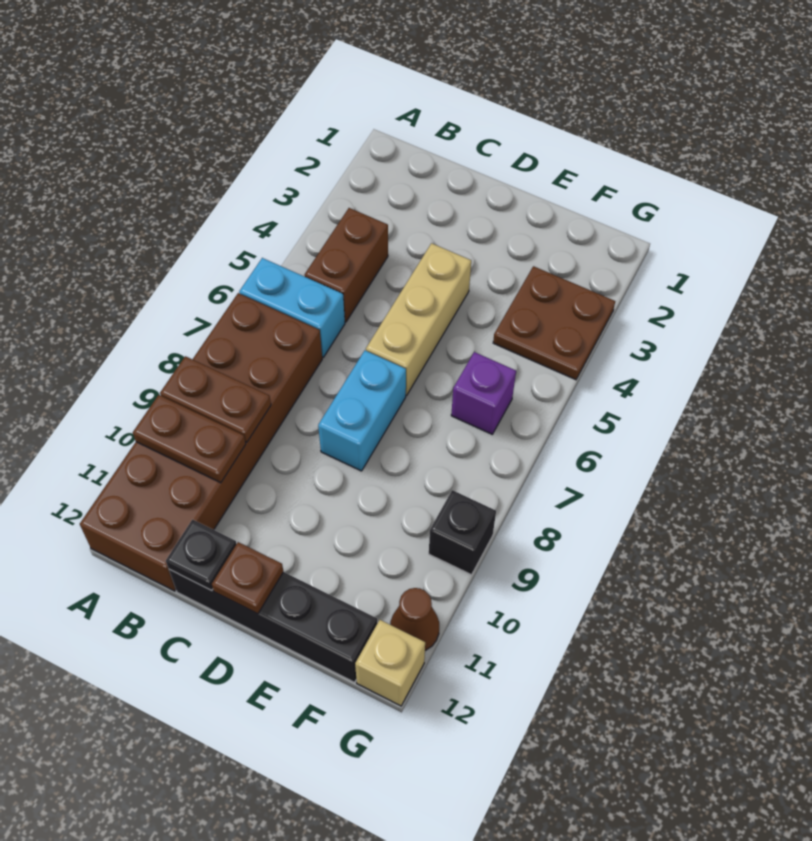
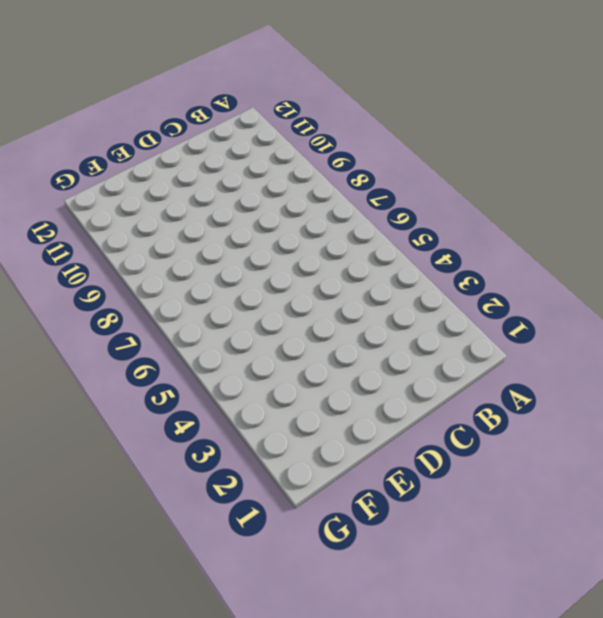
none -> cyan brick A6:B6 level 1
none -> brown brick A7:B12 level 1
none -> brown brick B4:B5 level 1

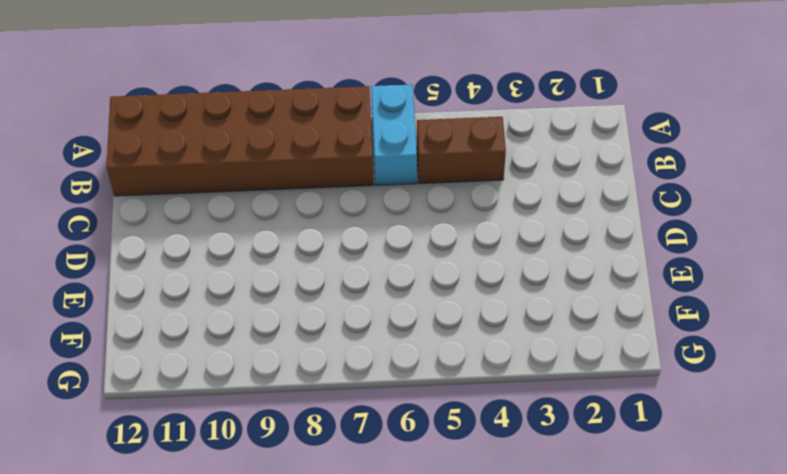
none -> black brick C12:F12 level 1
none -> tan brick D4:D6 level 1
none -> cyan brick D7:D8 level 1

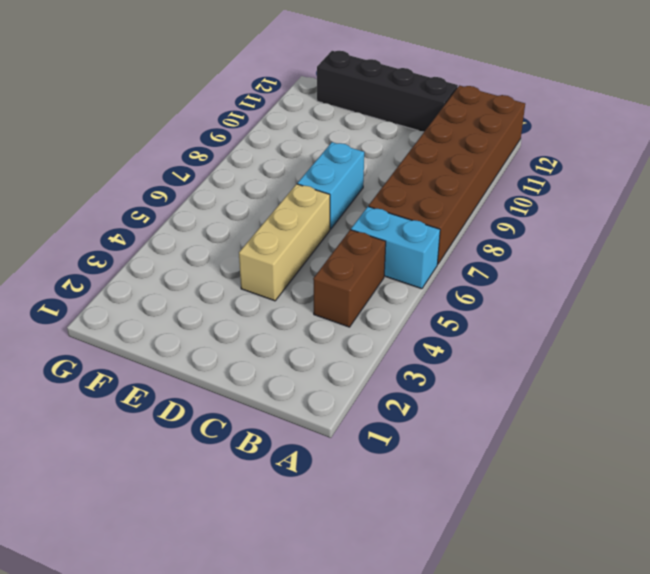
none -> brown plate F3:G4 level 1
none -> purple brick F6 level 1
none -> black brick G9 level 1

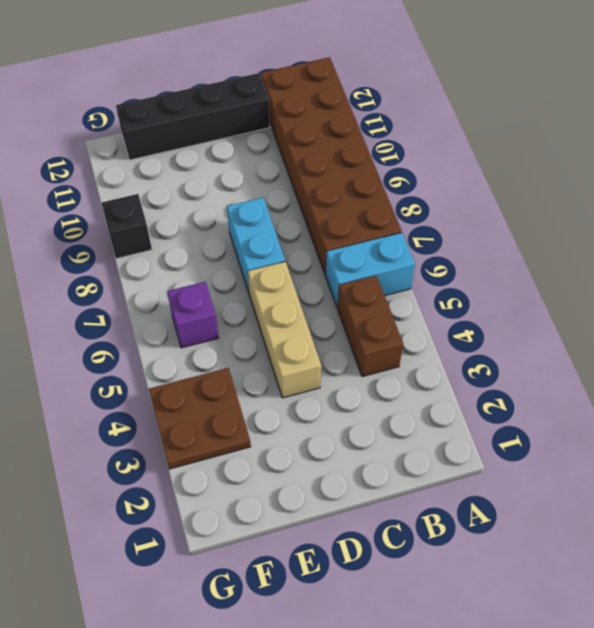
none -> brown cone G11 level 1
none -> tan brick G12 level 1
none -> brown plate A9:B9 level 2

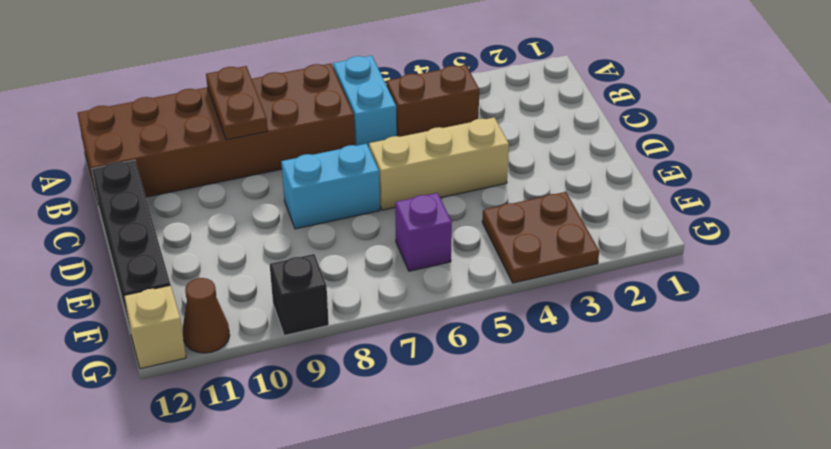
none -> brown plate A10:B10 level 2
none -> black plate C12 level 2
none -> brown plate D12 level 2

